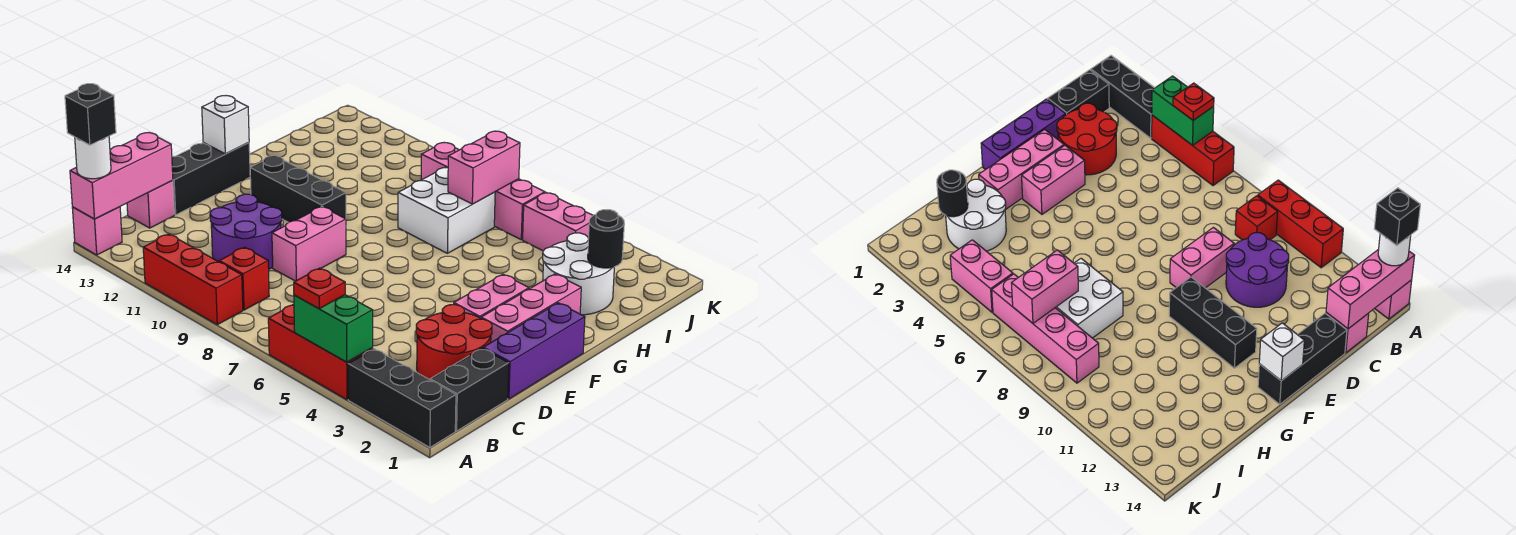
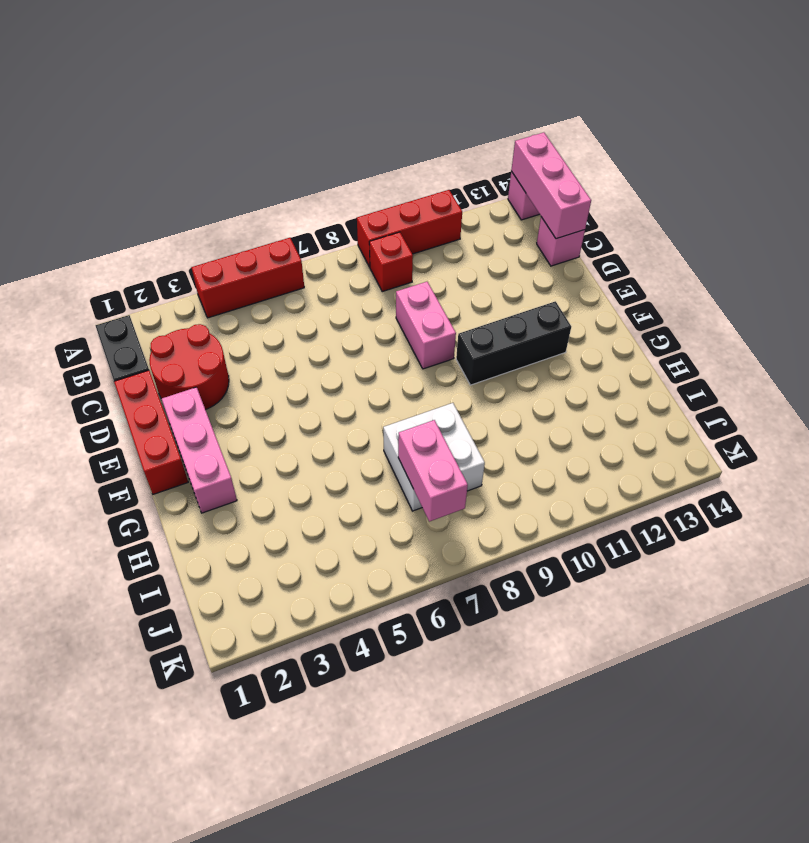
red brick D1:F1 level 1 -> purple brick D1:F1 level 1
none -> black brick A1:A3 level 1
none -> purple round brick C10:D11 level 1
none -> black brick D14:F14 level 1

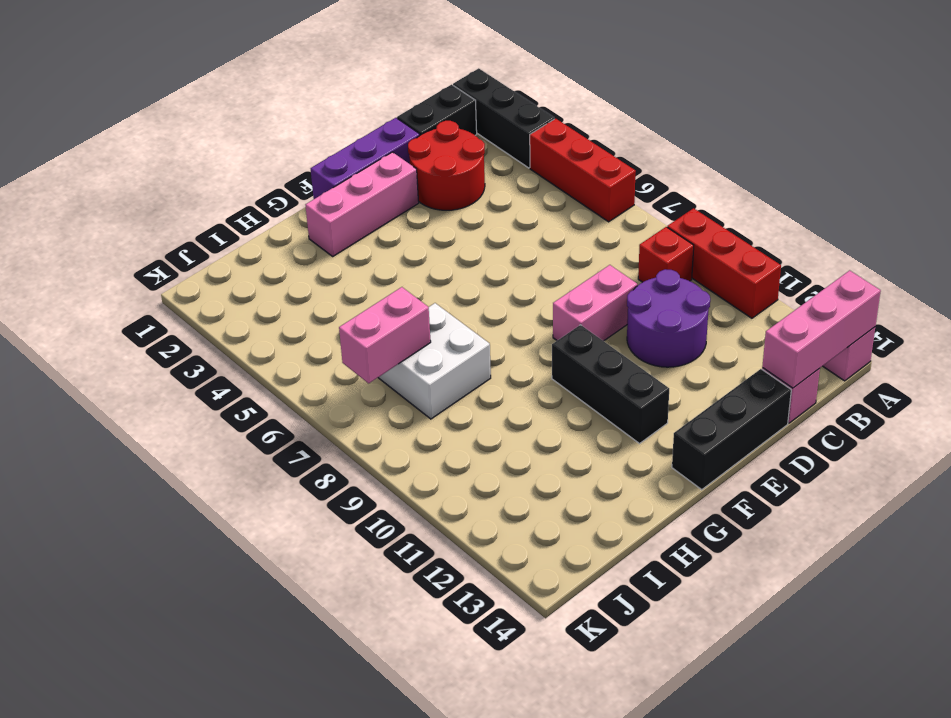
none -> pink brick E3:F3 level 1
none -> white round brick H2:I3 level 1
none -> pink brick J4:J5 level 1

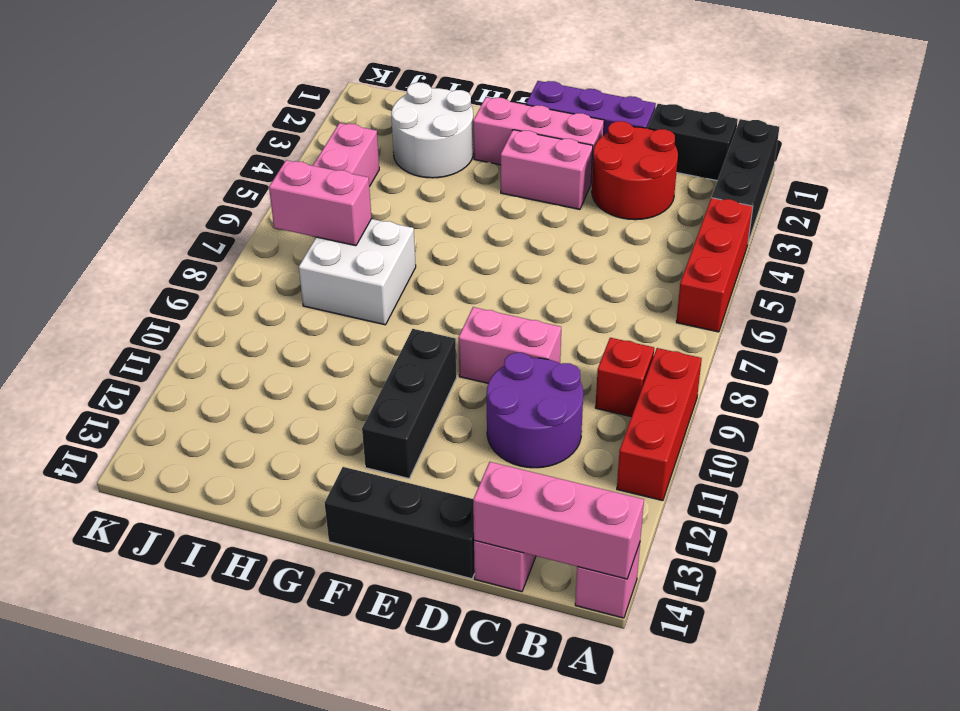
none -> pink brick J6:J9 level 1
none -> green brick A4:A5 level 2
none -> white brick F14 level 2

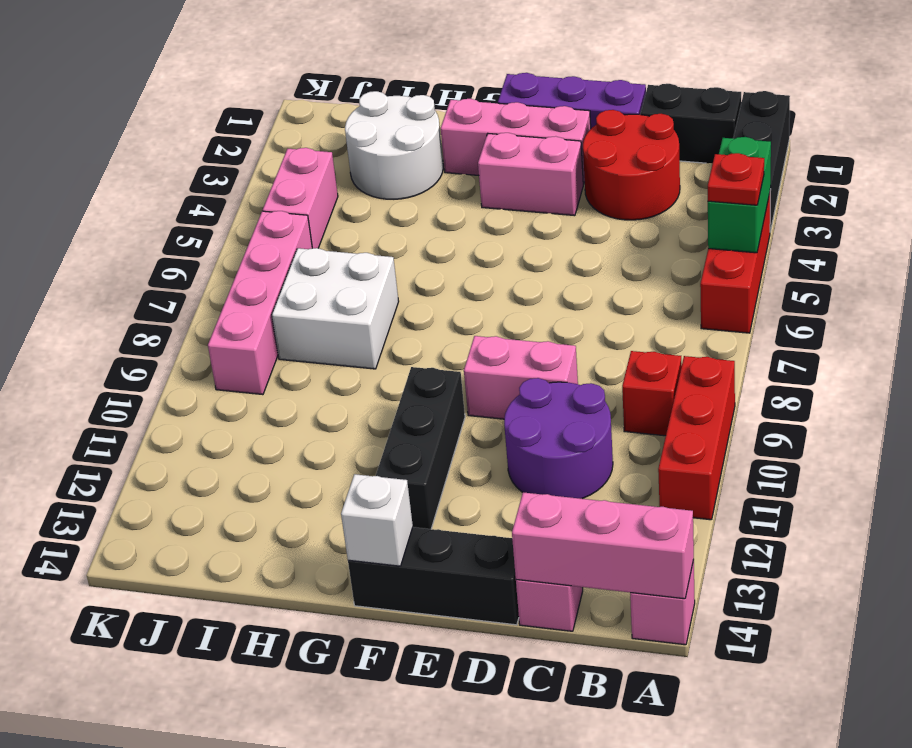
none -> black round brick I2 level 2
none -> pink brick I7:J7 level 2
none -> white round brick A14 level 3

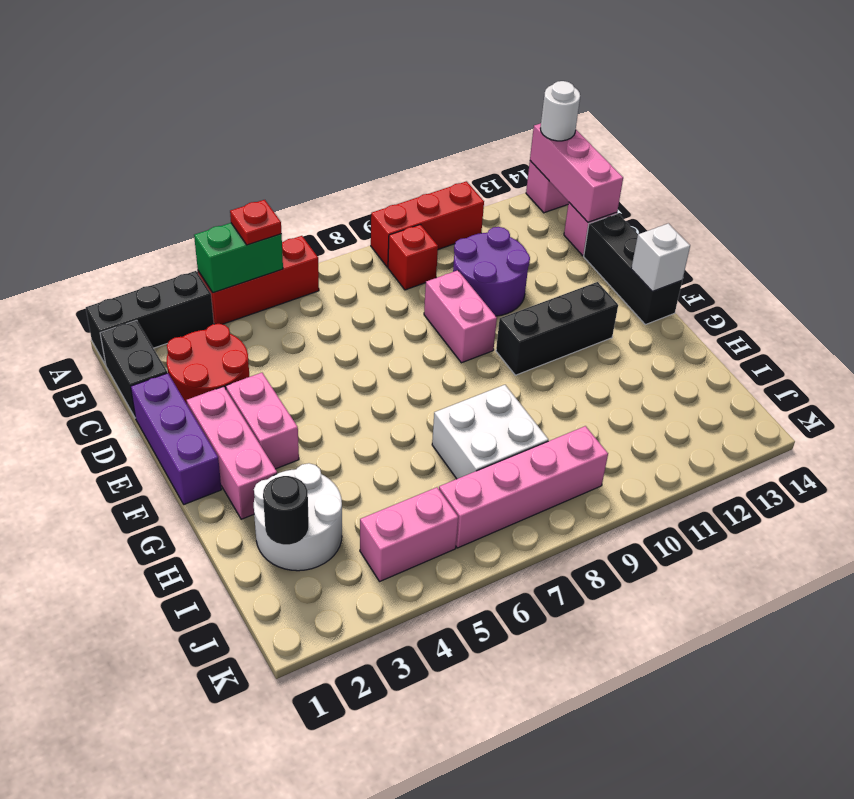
none -> pink brick I7:J7 level 2
none -> black brick A14 level 4

